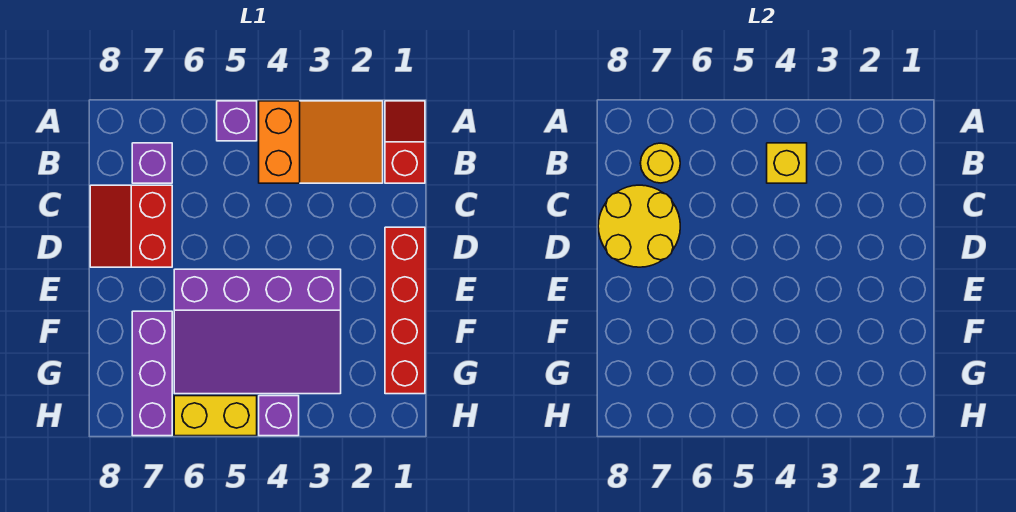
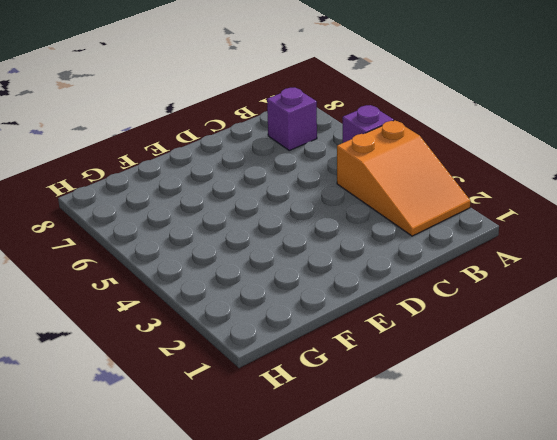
none -> red slope A1:B1 level 1 top B
none -> red slope C7:D8 level 1 top 7
none -> red brick D1:G1 level 1

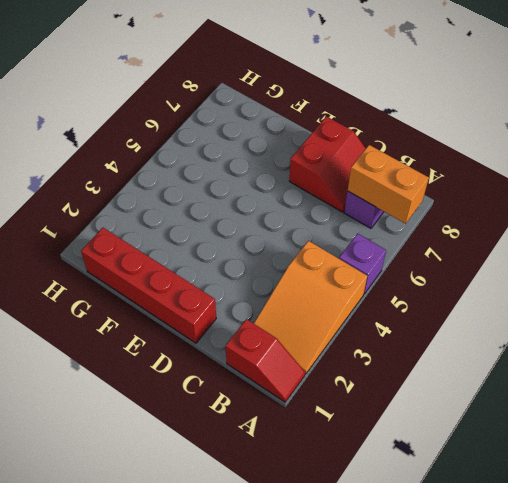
orange brick A7:B7 level 2 -> yellow round brick B7 level 2
red slope C7:D8 level 1 top D -> red slope C7:D8 level 1 top 7
none -> purple slope E3:G6 level 1 top E
none -> purple brick F7:H7 level 1
none -> purple brick H4 level 1

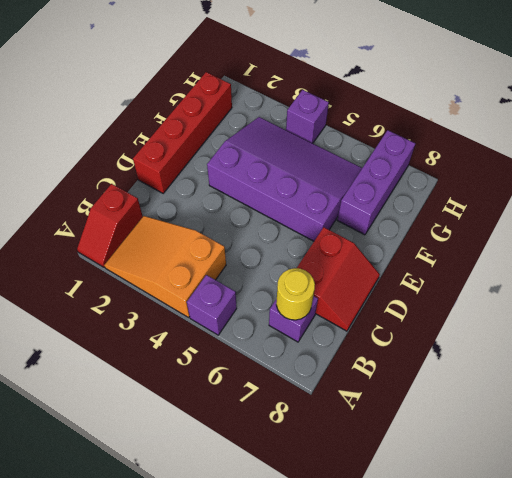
none -> yellow brick H5:H6 level 1
none -> yellow brick B4 level 2
none -> yellow round brick C7:D8 level 2

